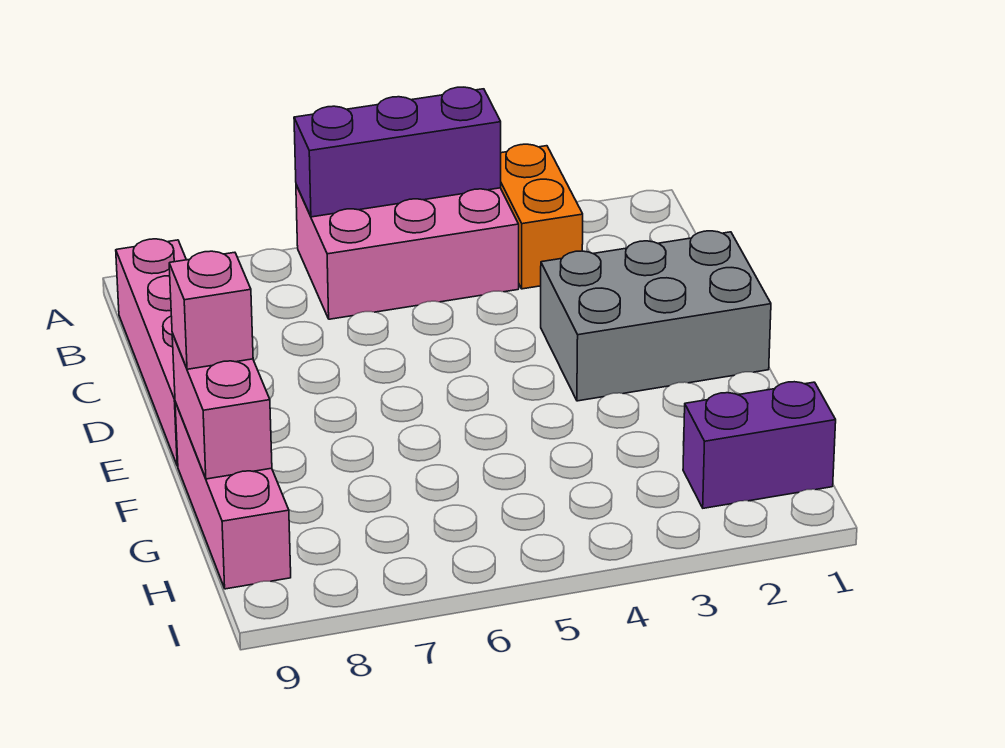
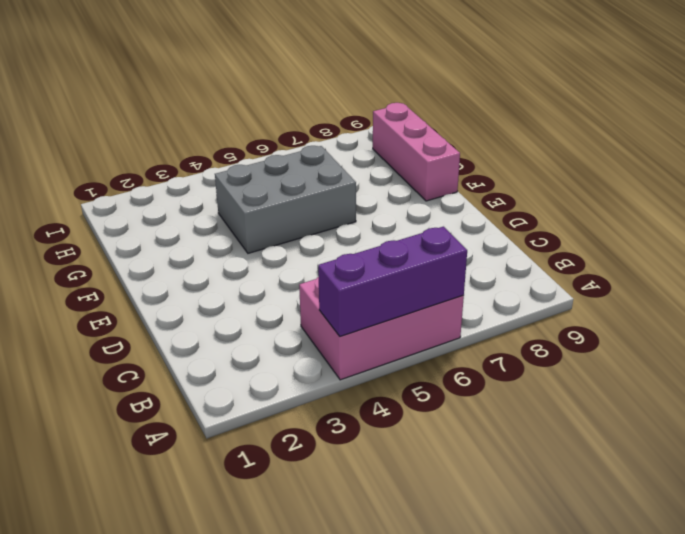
grey brick F4:G6 level 1 -> grey brick D1:E3 level 1
none -> orange brick A3:B3 level 1
none -> pink brick B9:E9 level 1

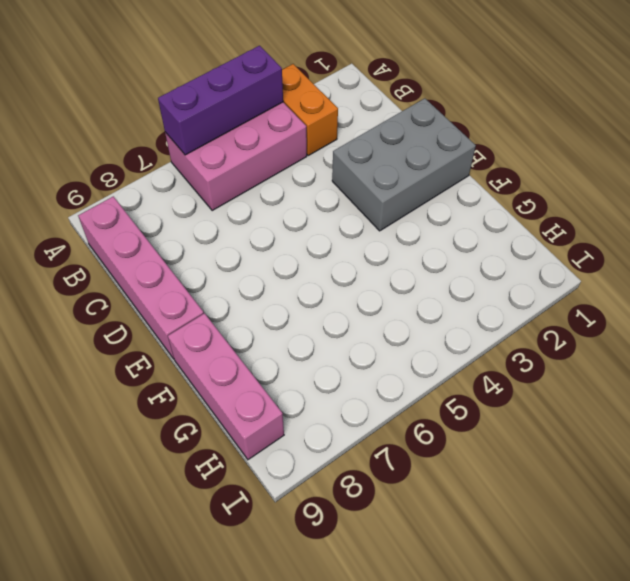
none -> purple brick H1:H2 level 1
none -> pink brick F9:G9 level 2

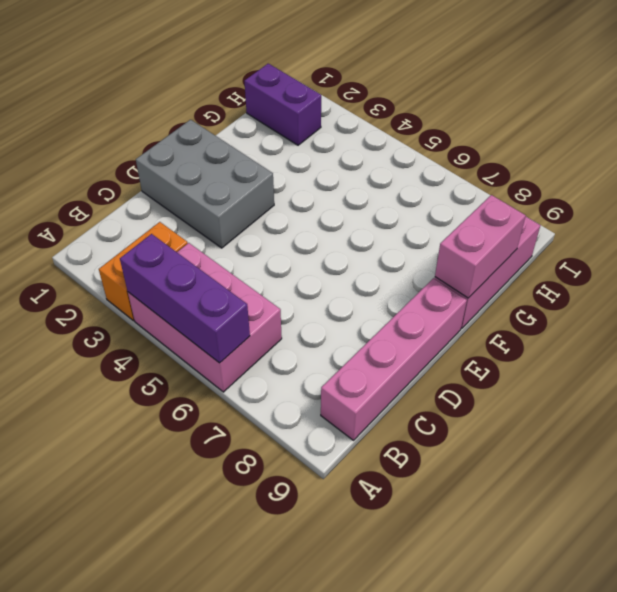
none -> pink brick F9 level 3

